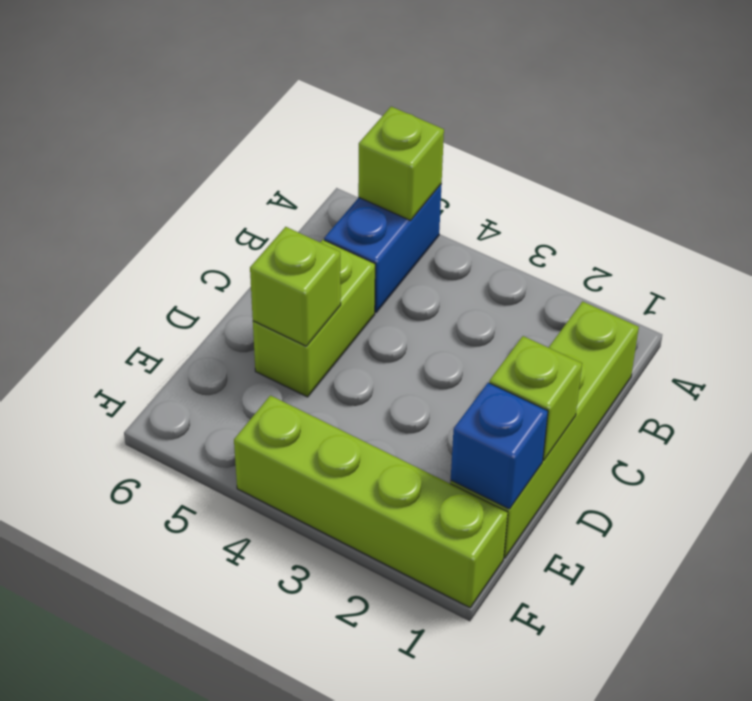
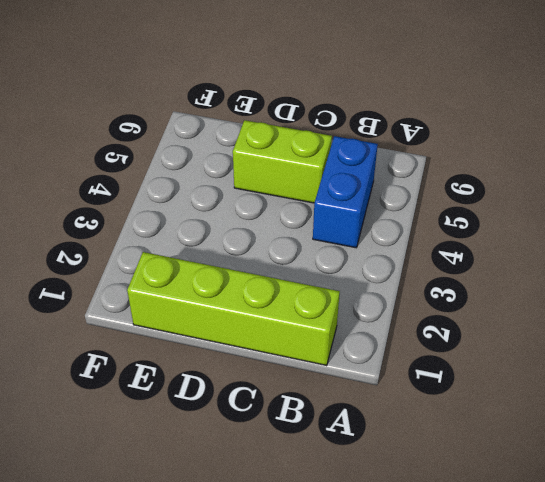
blue brick B4:B5 level 1 -> blue brick A5:B5 level 1
none -> lime brick F1:F4 level 1
none -> lime brick A5 level 2

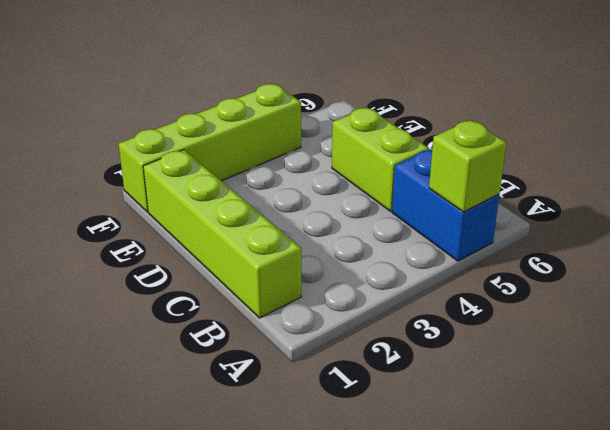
none -> lime brick D1 level 2
none -> lime brick D5 level 2

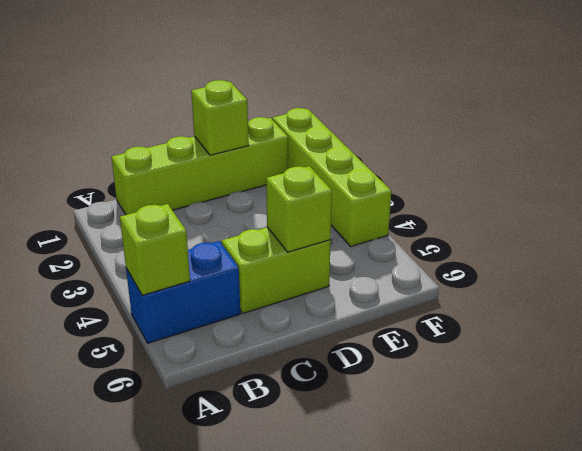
none -> blue brick E1 level 2

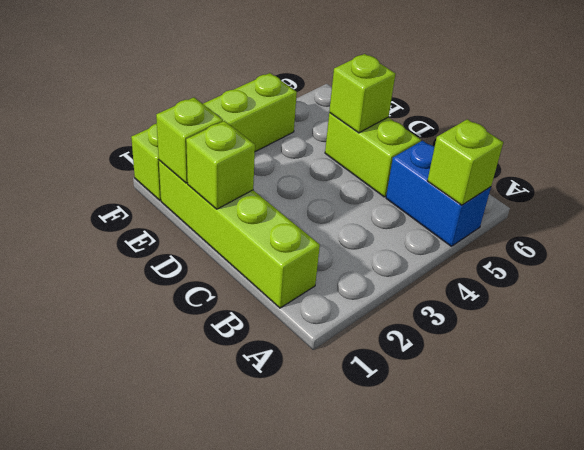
lime brick E1 level 2 -> blue brick E1 level 2

